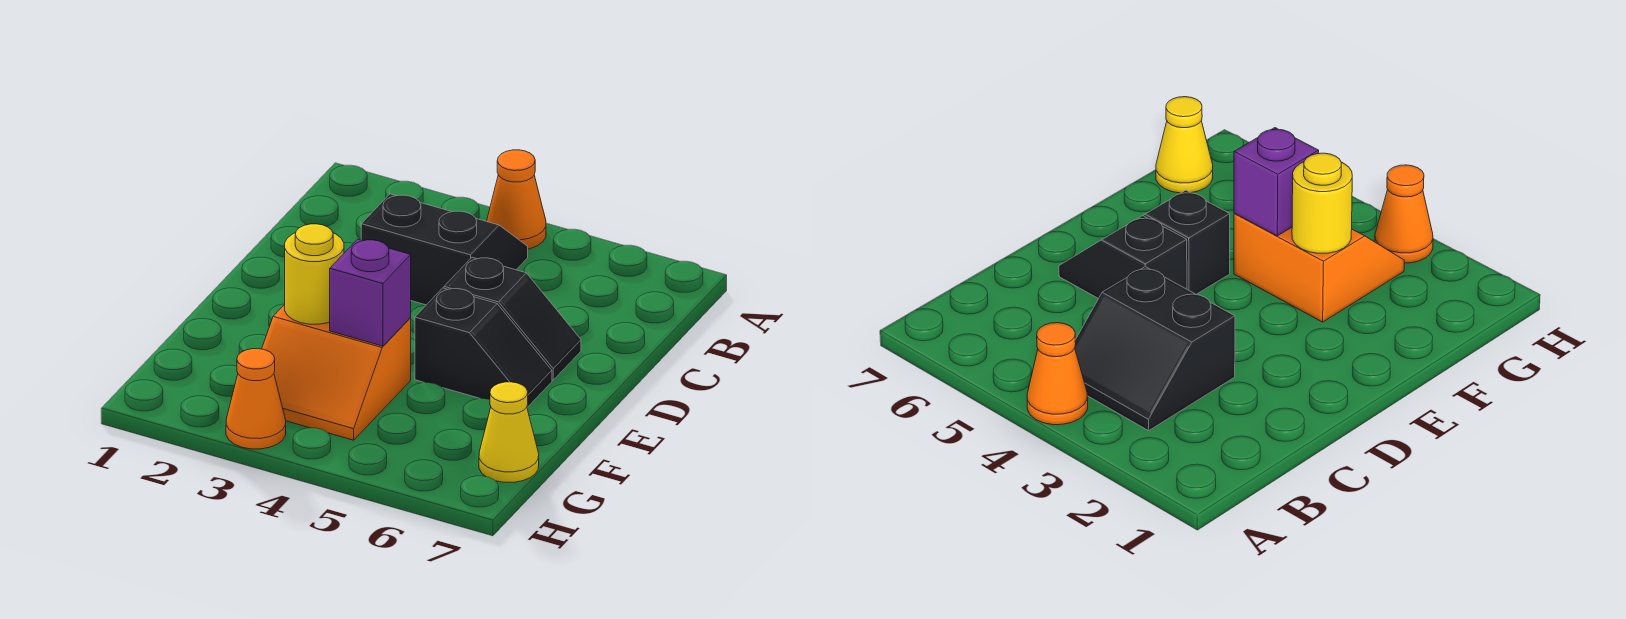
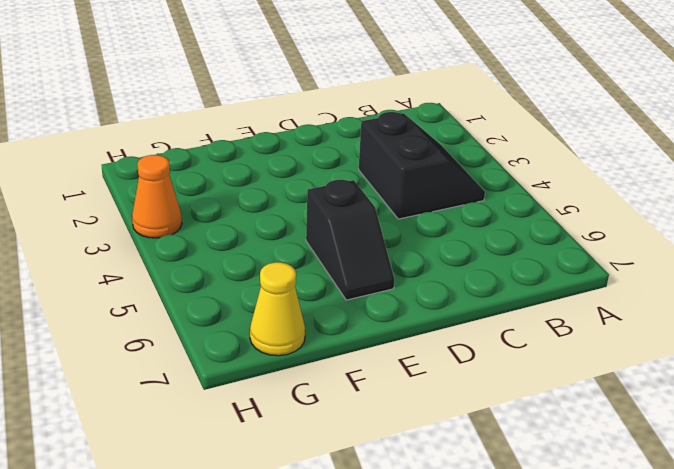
none -> orange cone A4 level 1
none -> black slope D5:D6 level 1 top 5

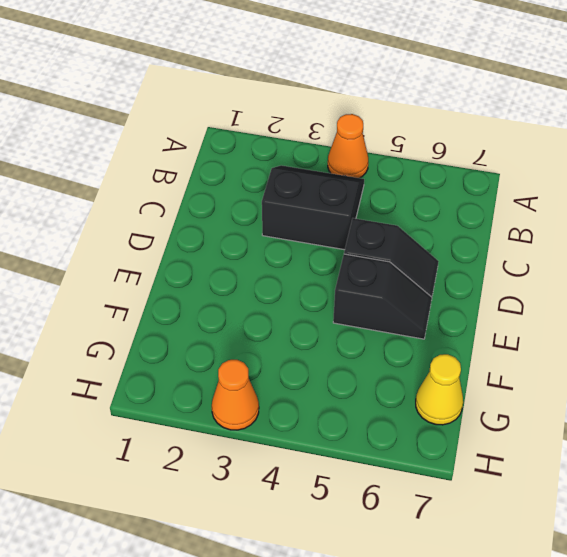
none -> orange slope F3:G4 level 1 top F
none -> yellow round brick F3 level 2

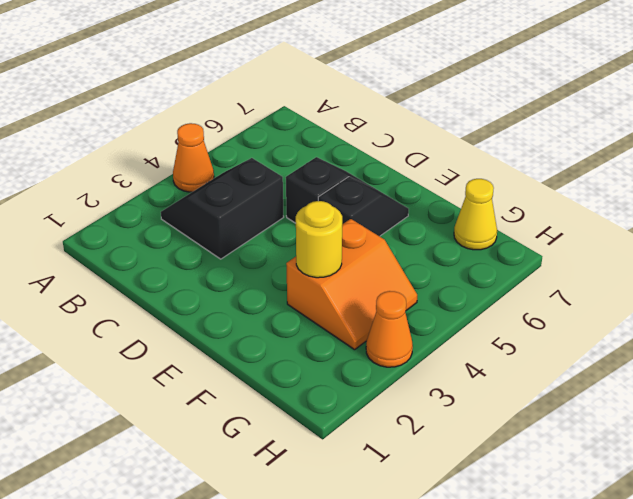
none -> purple brick F4 level 2

